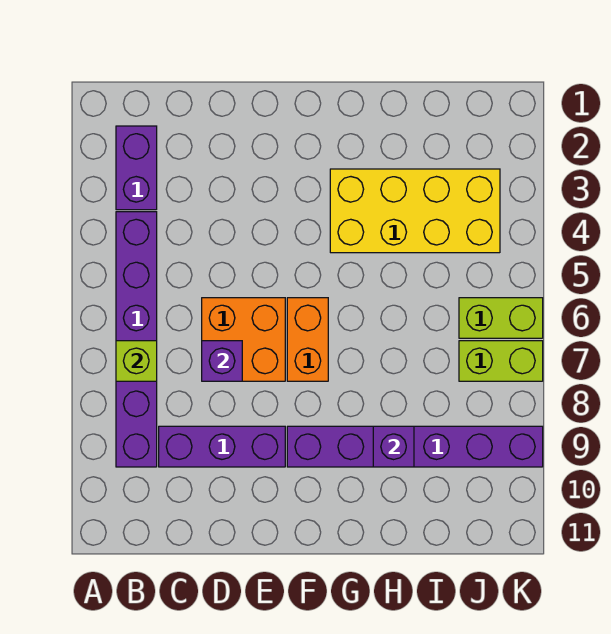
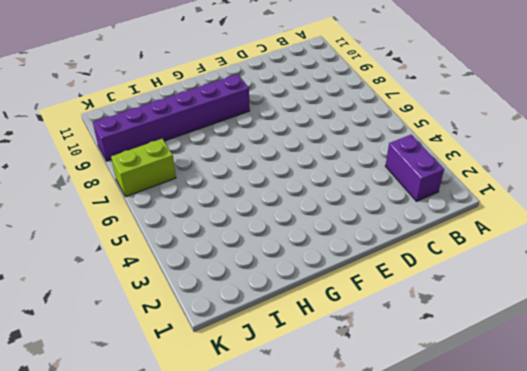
none -> purple brick B4:B9 level 1
none -> purple brick C9:E9 level 1
none -> orange brick D6:E7 level 1

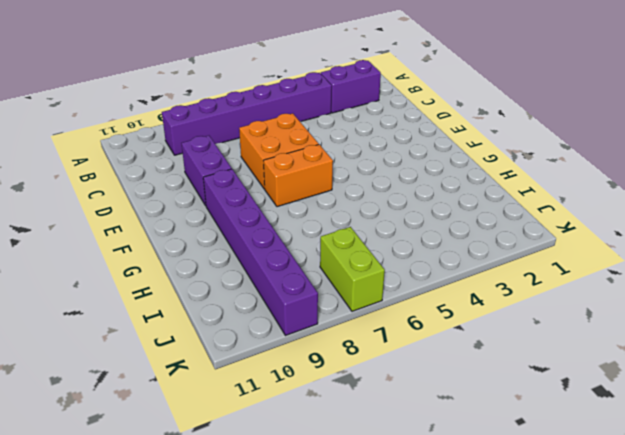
purple brick D9:E9 level 1 -> purple brick C9:E9 level 1
none -> yellow brick G3:J4 level 1
none -> lime brick J6:K6 level 1
none -> lime brick B7 level 2

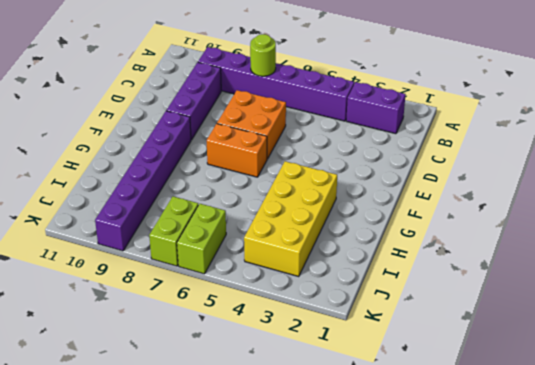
lime round brick B7 level 2 -> lime brick B7 level 2
none -> purple brick D7 level 2
none -> purple brick H9 level 2

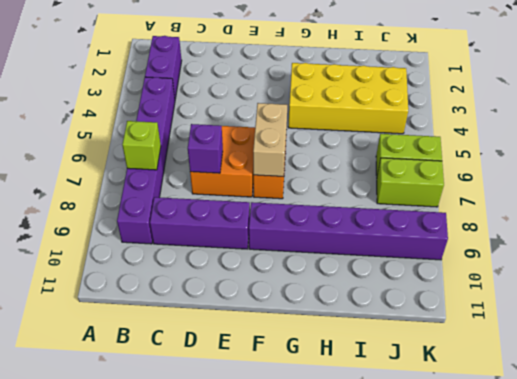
tan brick F6:F7 level 2 -> none
none -> purple brick H9 level 2

